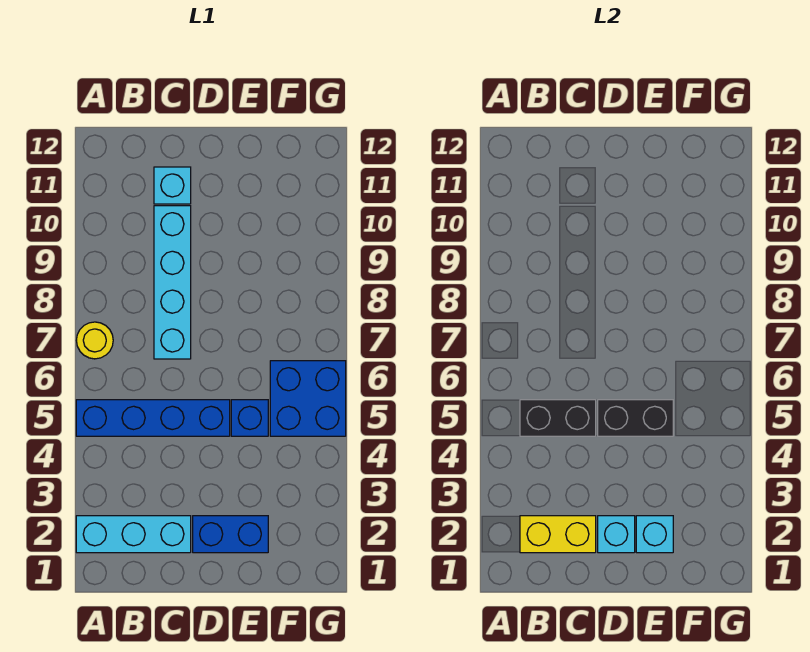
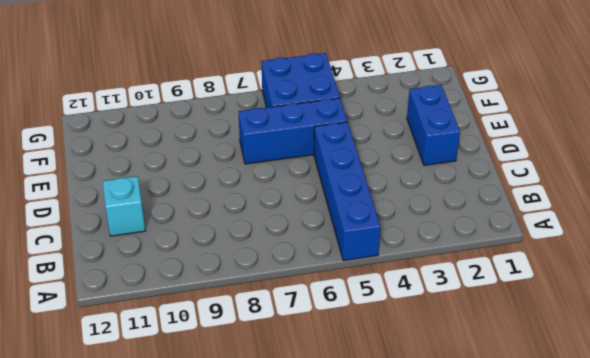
blue brick E5:E7 level 1 -> blue brick E5 level 1
none -> cyan brick A2:C2 level 1
none -> yellow round brick A7 level 1
none -> cyan brick C7:C10 level 1

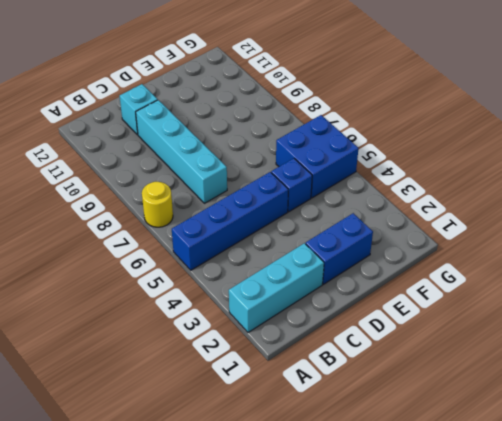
none -> yellow brick B2:C2 level 2
none -> black brick B5:C5 level 2
none -> cyan brick D2 level 2

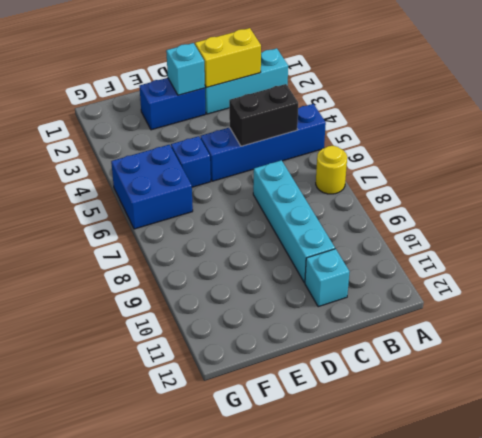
none -> black brick D5:E5 level 2
none -> cyan brick E2 level 2

